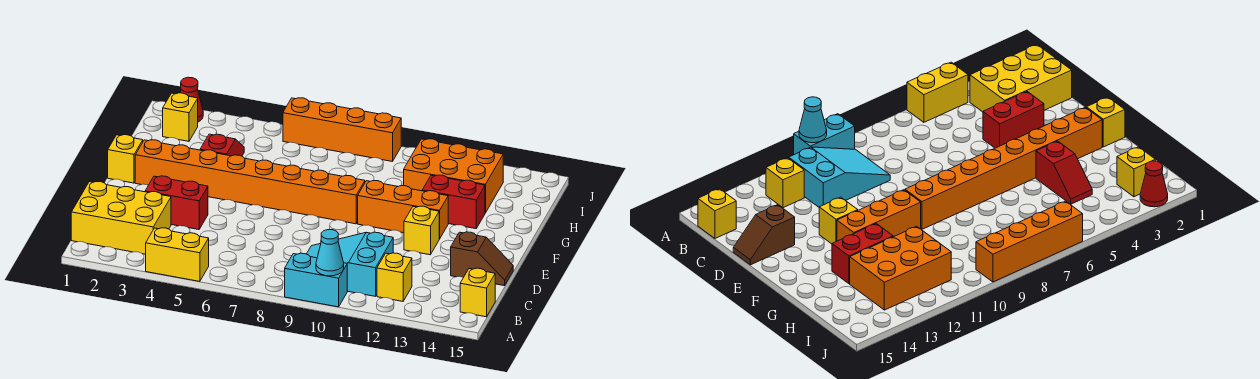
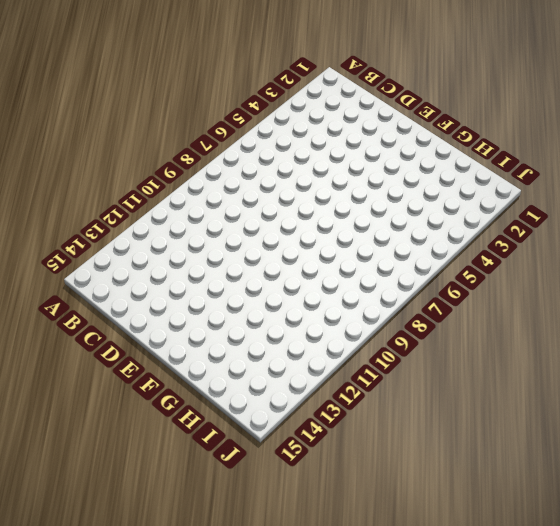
none -> yellow brick A4:A5 level 1
none -> cyan brick A9:A10 level 1
none -> yellow brick B1:C3 level 1

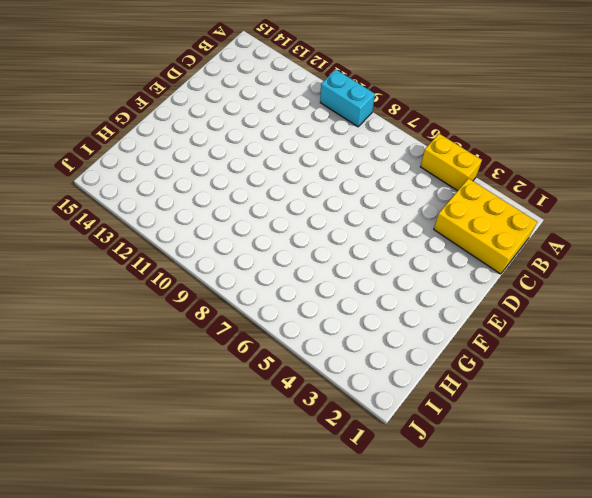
none -> cyan slope B9:C11 level 1 top 11
none -> yellow brick B12 level 1
none -> yellow brick B15 level 1

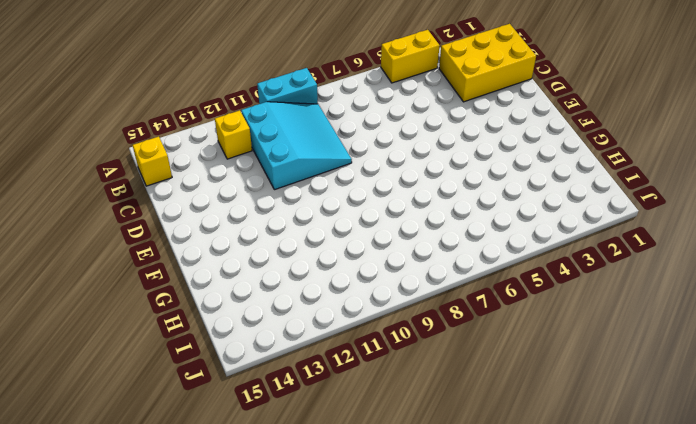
cyan slope B9:D11 level 1 top 11 -> cyan slope B9:C11 level 1 top 11
none -> red brick D3:D4 level 1
none -> brown slope D14:D15 level 1 top 14
none -> yellow brick E12 level 1

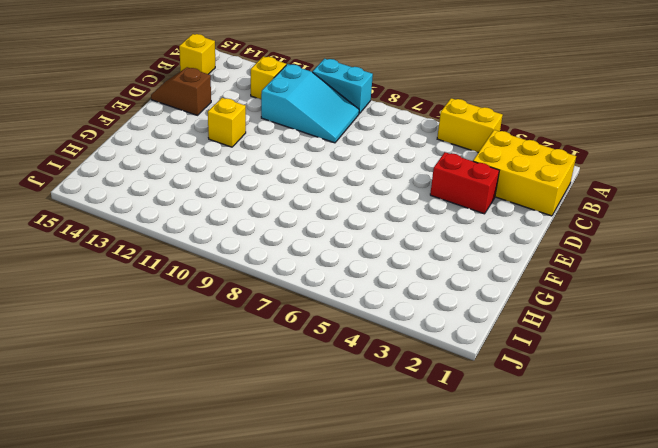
none -> yellow brick F1 level 1
none -> orange brick F2:F9 level 1
none -> orange brick F10:F12 level 1

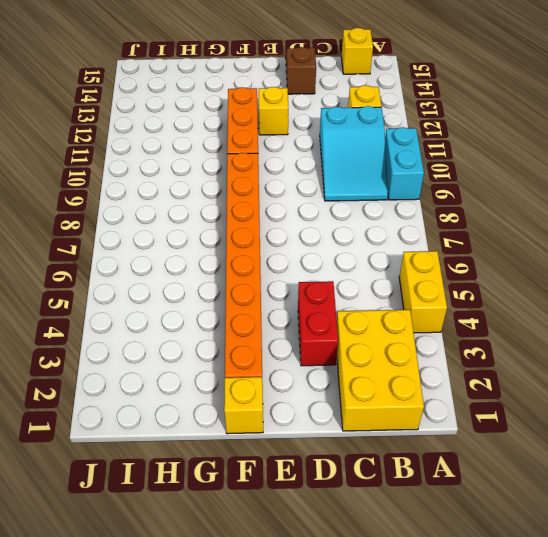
none -> red slope G4:H4 level 1 top G
none -> red brick G12:G13 level 1
none -> orange brick H11:I13 level 1

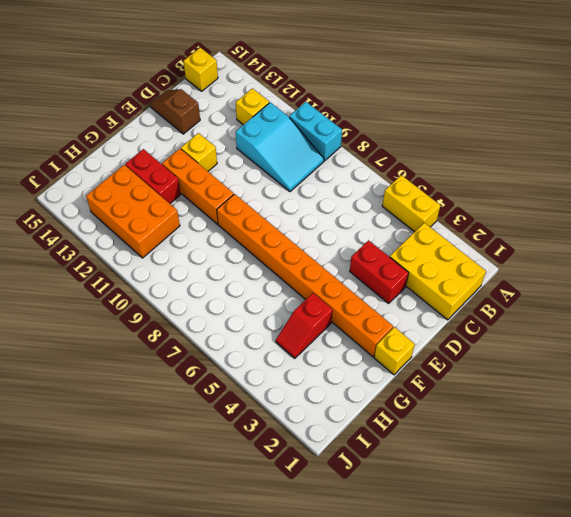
none -> yellow brick I2 level 1
none -> red cone J2 level 1
none -> orange brick J6:J9 level 1

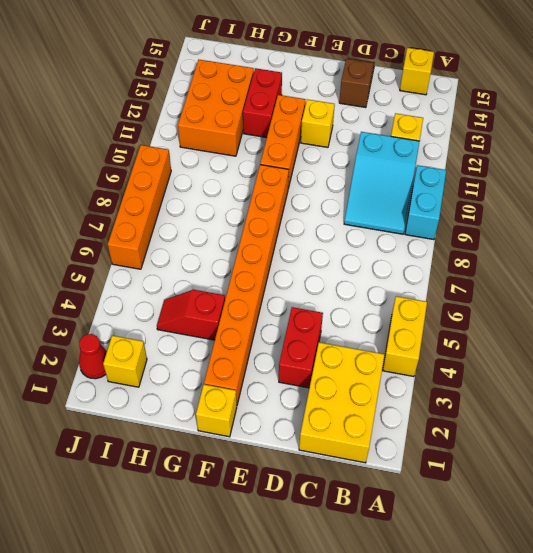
none -> cyan cone A10 level 2

